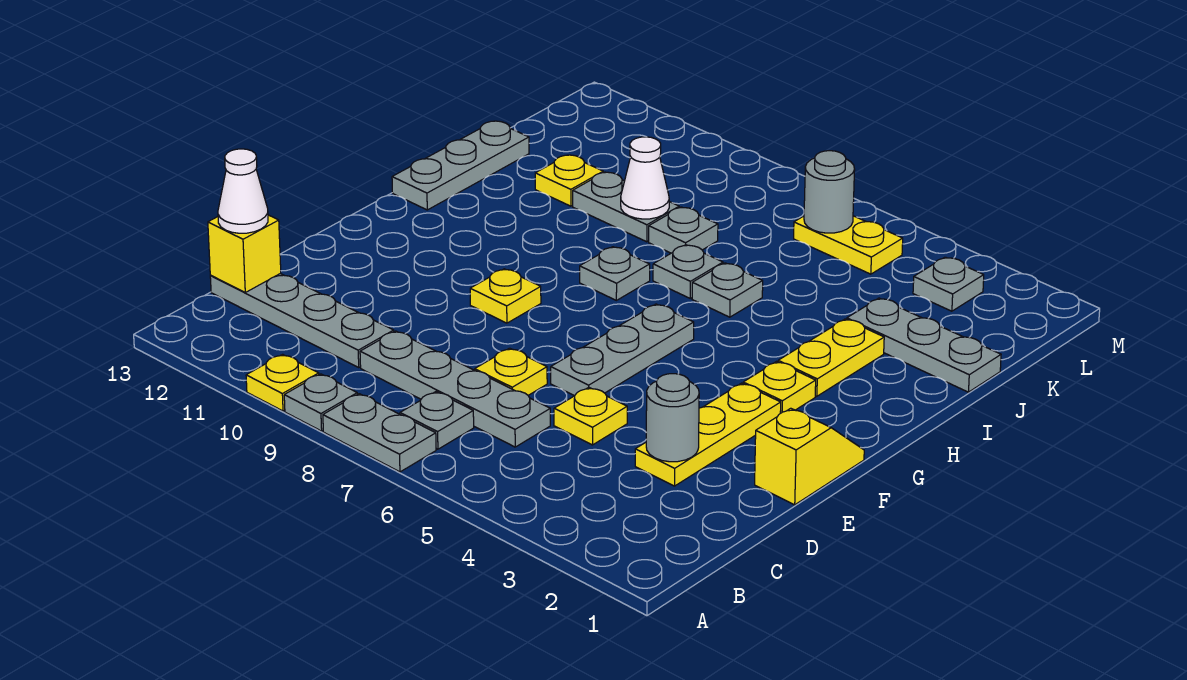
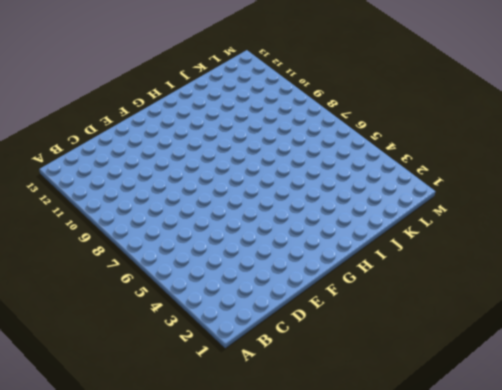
none -> grey plate A7:A8 level 1
none -> grey plate A9 level 1
none -> yellow plate A10 level 1

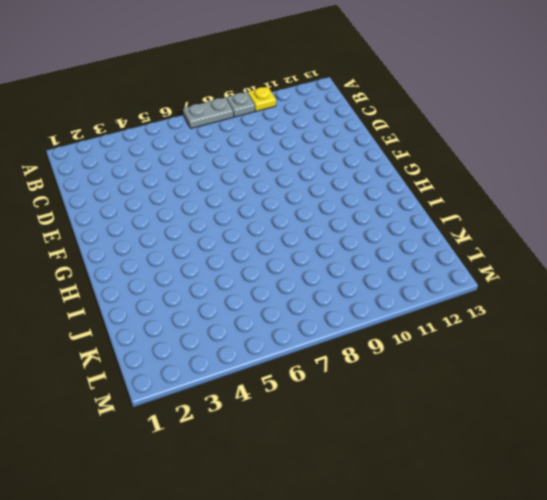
none -> grey plate B7 level 1
none -> grey plate C6:C9 level 1
none -> grey plate C10:C13 level 1

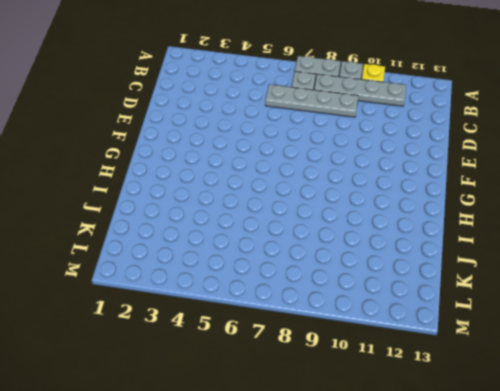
grey plate B8:B11 level 1 -> grey plate C10:C13 level 1
none -> yellow plate D3:F3 level 1
none -> yellow plate D5 level 1
none -> yellow plate D7 level 1

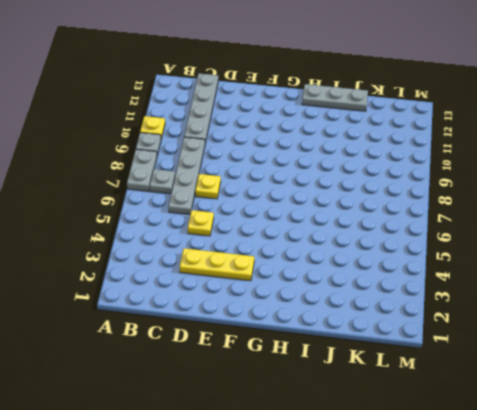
none -> yellow slope E1:F1 level 1 top E
none -> grey plate E6:G6 level 1
none -> yellow plate F9 level 1

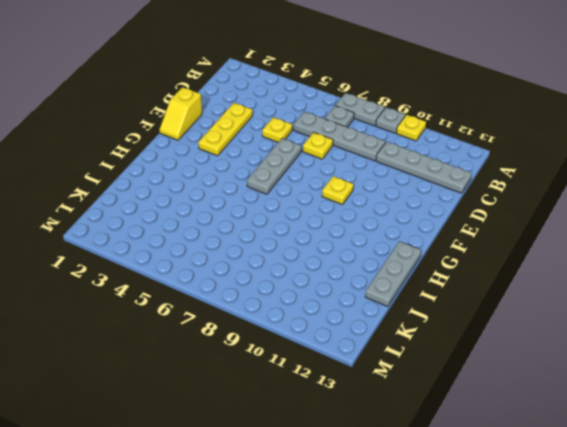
none -> yellow plate G3 level 1
none -> yellow plate H3:I3 level 1
none -> grey plate H8 level 1

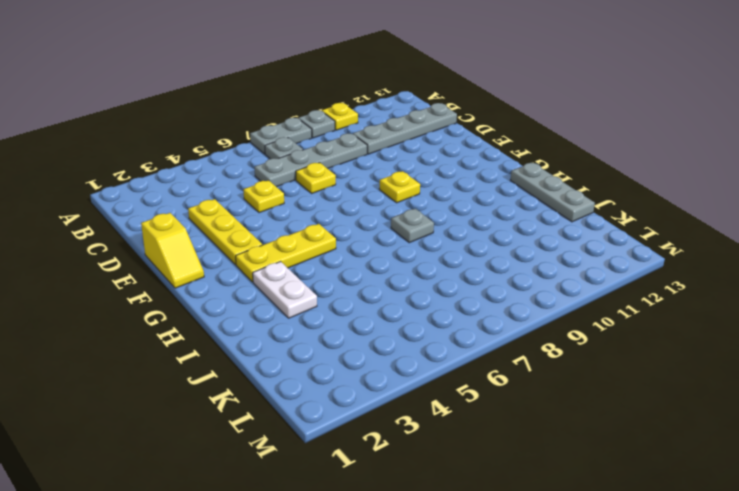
yellow plate G3:G5 level 1 -> yellow plate G3 level 1
white plate H3:I3 level 1 -> yellow plate H3:I3 level 1
none -> grey plate E6:G6 level 1
none -> grey plate I6 level 1
none -> grey plate I7 level 1

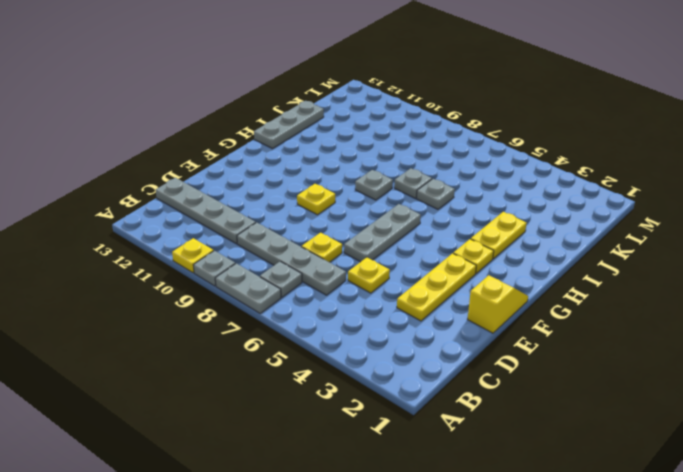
none -> grey plate J1:J3 level 1
none -> grey plate J8 level 1
none -> grey plate J9:J10 level 1

